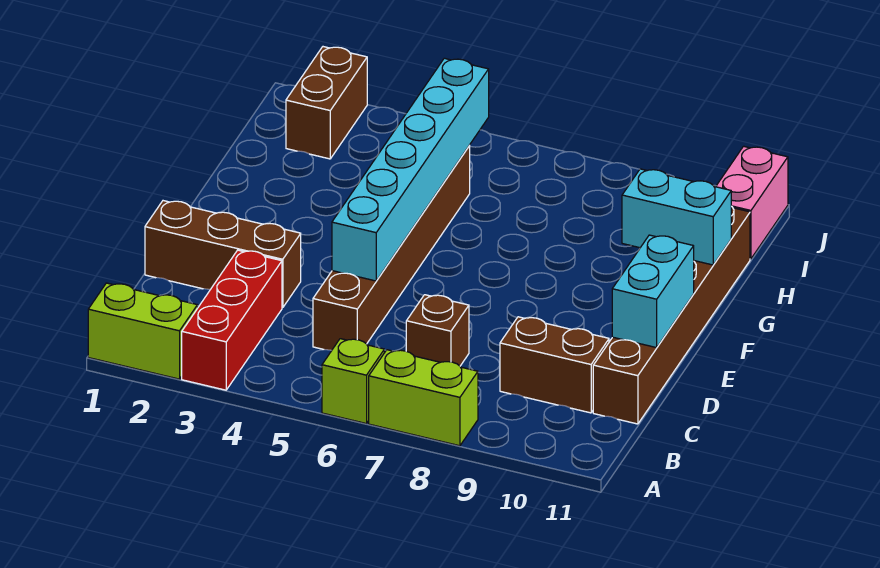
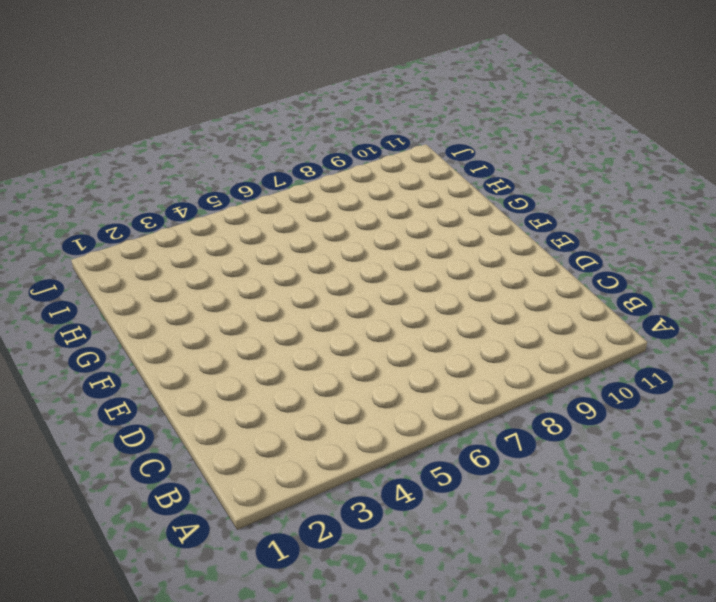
none -> lime brick A1:A2 level 1
none -> red brick A3:C3 level 1
none -> lime brick A6 level 1

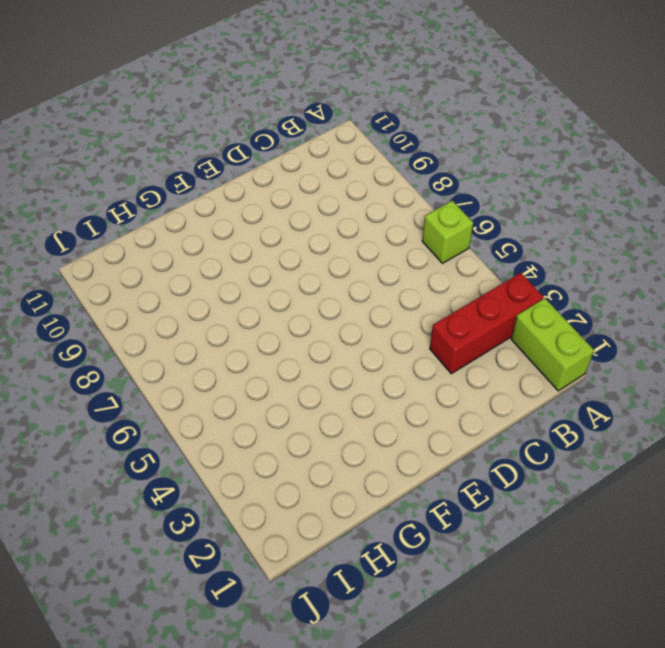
none -> lime brick A7:A8 level 1
none -> brown brick C5:H5 level 1
none -> brown brick C7 level 1

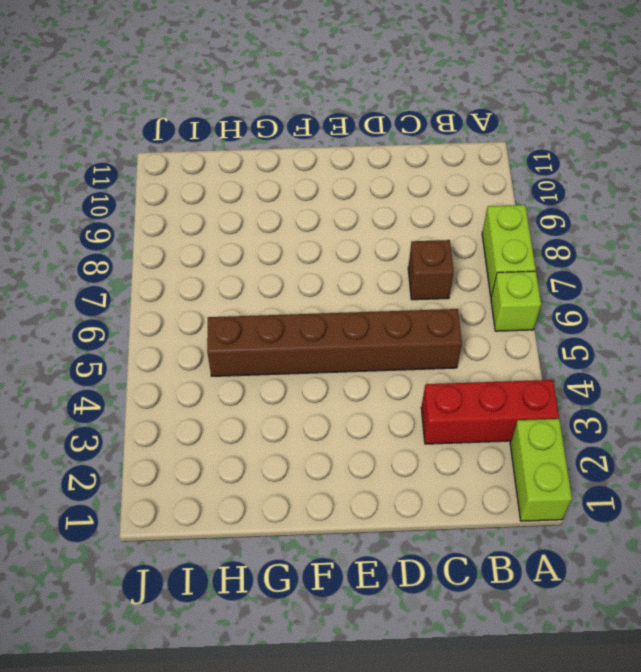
none -> brown brick C9:C10 level 1
none -> brown brick C11:H11 level 1
none -> brown brick D1:D3 level 1

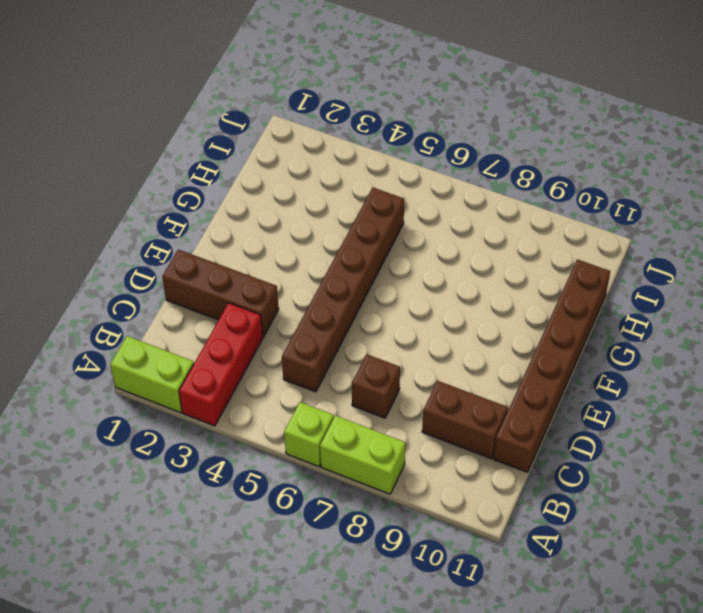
none -> brown brick I2:J2 level 1
none -> pink brick I11:J11 level 1
none -> cyan brick D5:I5 level 2

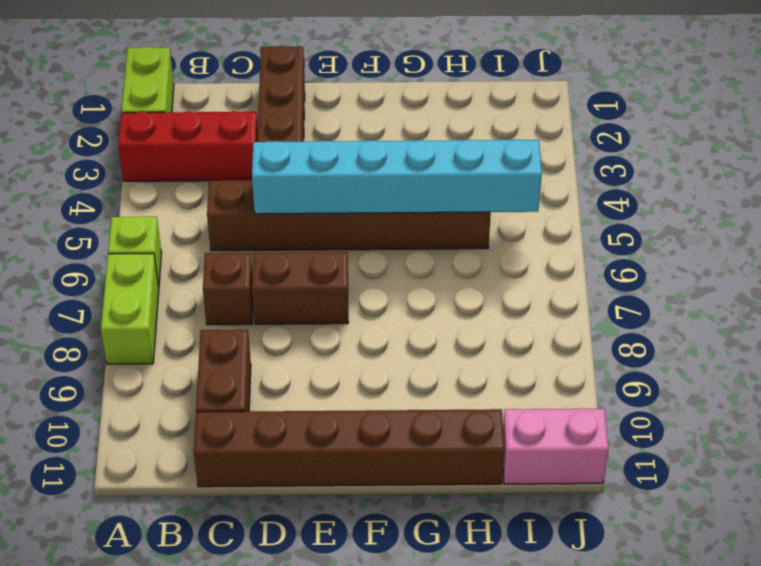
brown brick D7:E7 level 1 -> brown brick I2:J2 level 1
none -> cyan brick D11:E11 level 2
none -> cyan brick G10:G11 level 2

